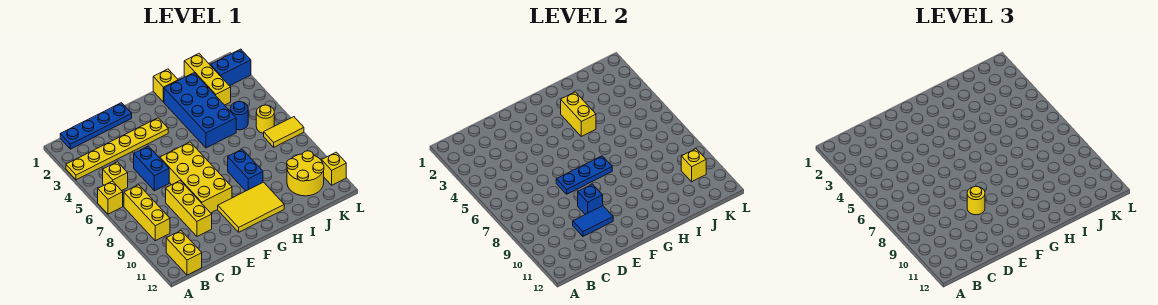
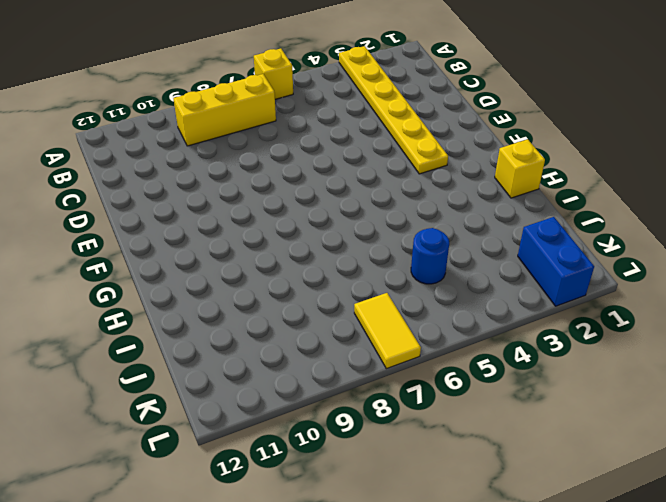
none -> blue plate B1:E1 level 1
none -> yellow brick B5 level 1
none -> yellow brick B11:B12 level 1

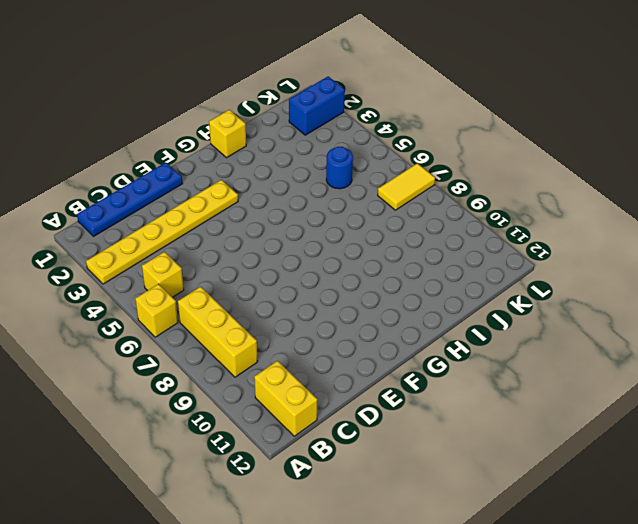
none -> blue brick D5:D6 level 1
none -> yellow brick D8:D10 level 1
none -> yellow brick E6:F9 level 1

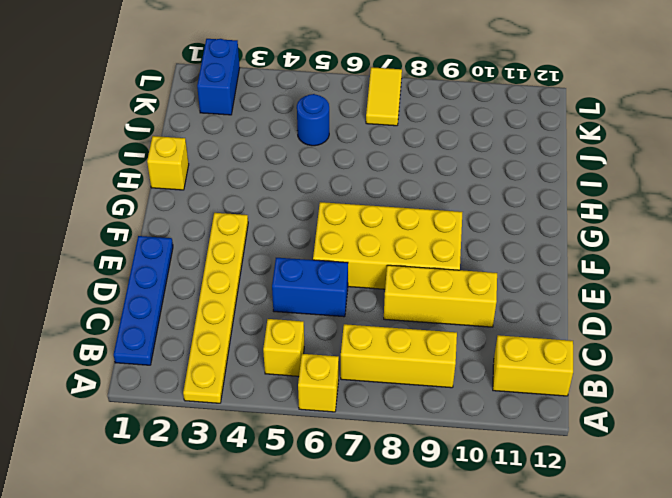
none -> yellow tile F10:H11 level 1
none -> blue brick H2:I5 level 1
none -> blue brick H8:H9 level 1

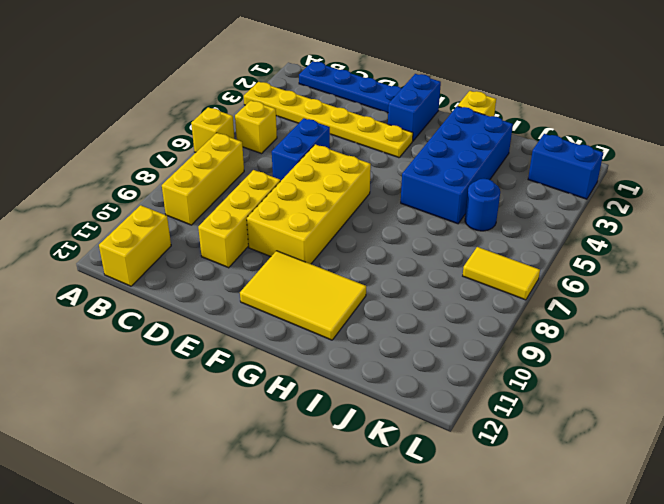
blue brick F1:F2 level 1 -> blue brick H8:H9 level 1
none -> yellow brick J1:J3 level 1
none -> yellow round brick J10:K11 level 1
none -> yellow round brick K6 level 1

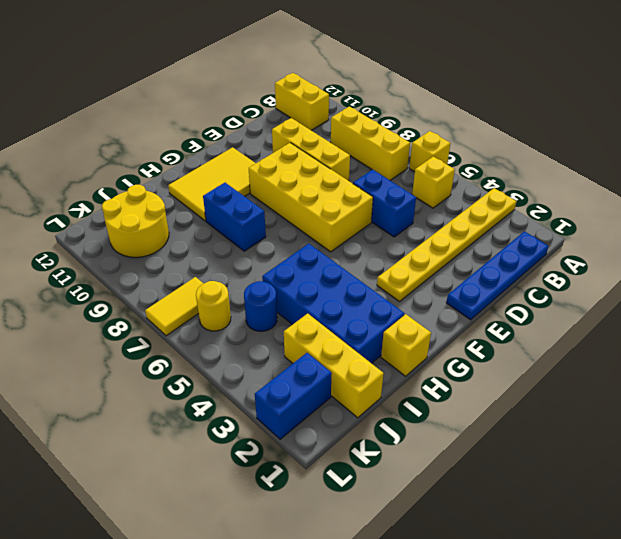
none -> yellow brick L11 level 1
none -> blue tile D10:E10 level 2
none -> blue plate E7:G7 level 2

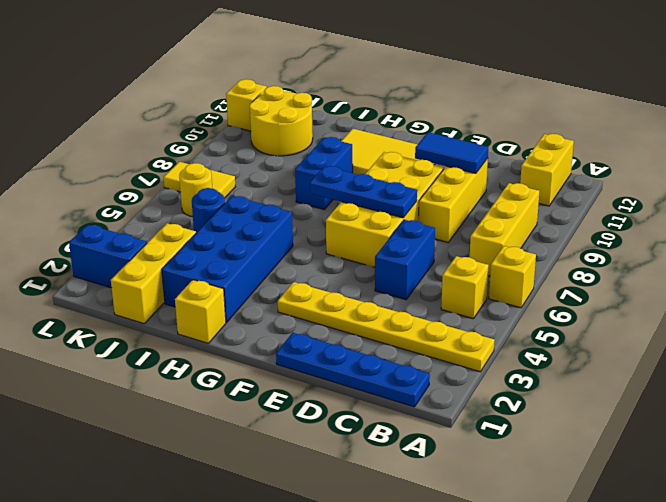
none -> blue brick E9 level 2
none -> yellow brick H3:H4 level 2
none -> yellow brick K10 level 2

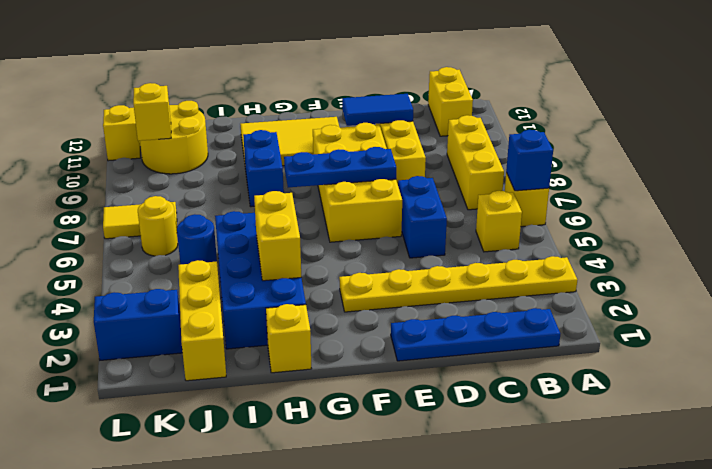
blue brick A6 level 2 -> blue brick E9 level 2
none -> yellow round brick E9 level 3

